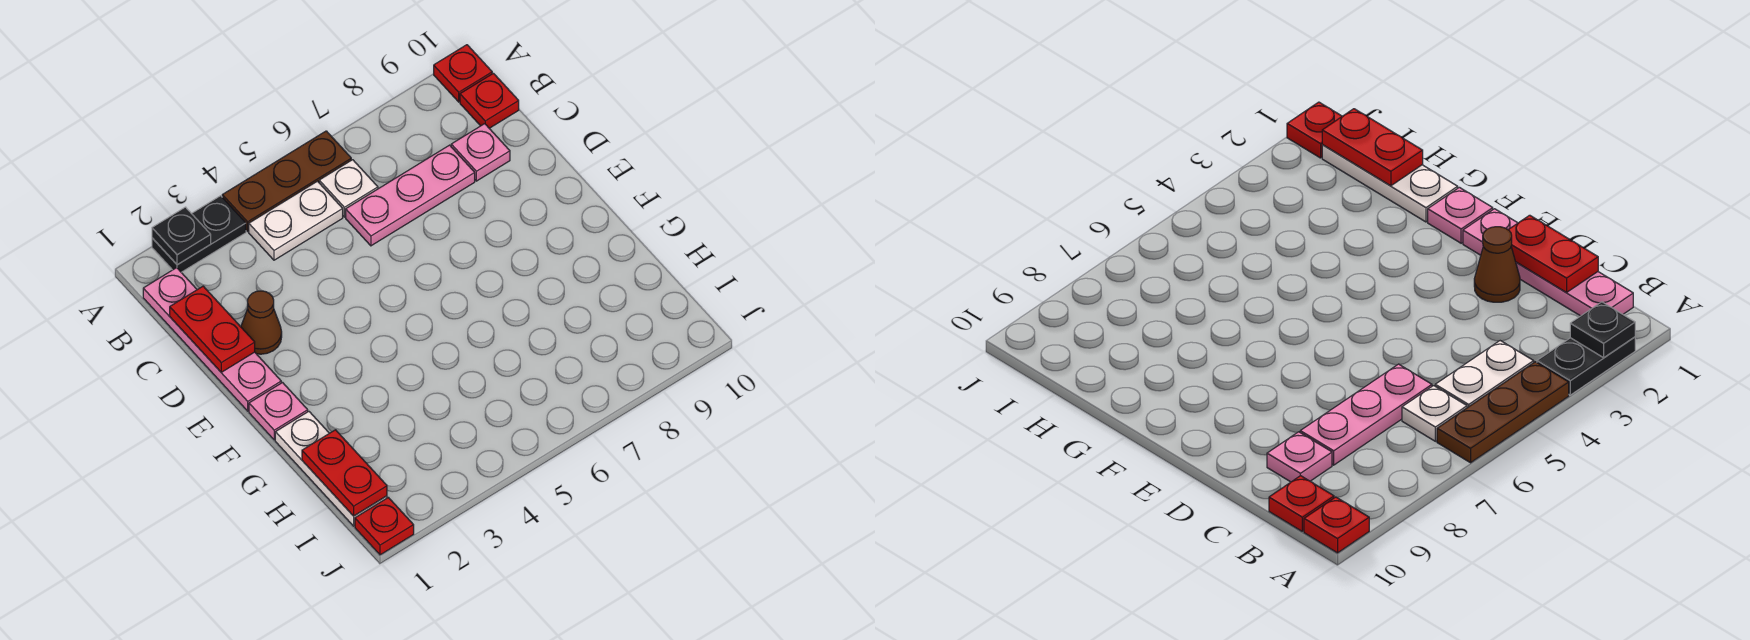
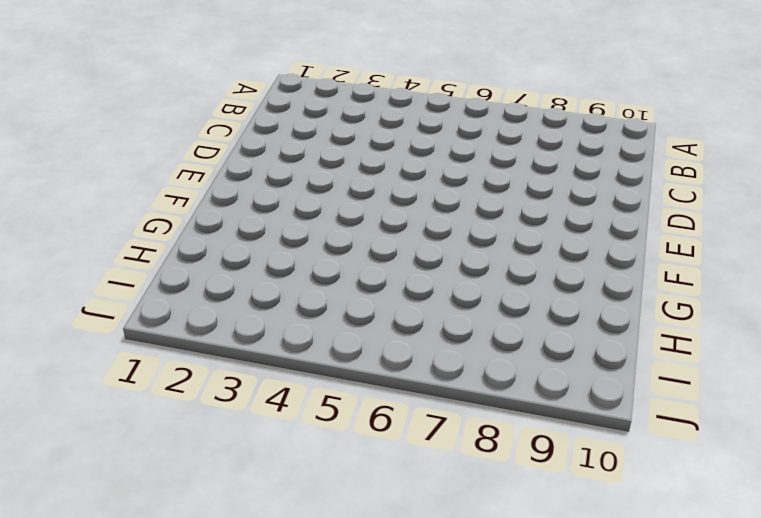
none -> black plate A2:A3 level 1
none -> brown plate A4:A6 level 1
none -> red plate A10 level 1

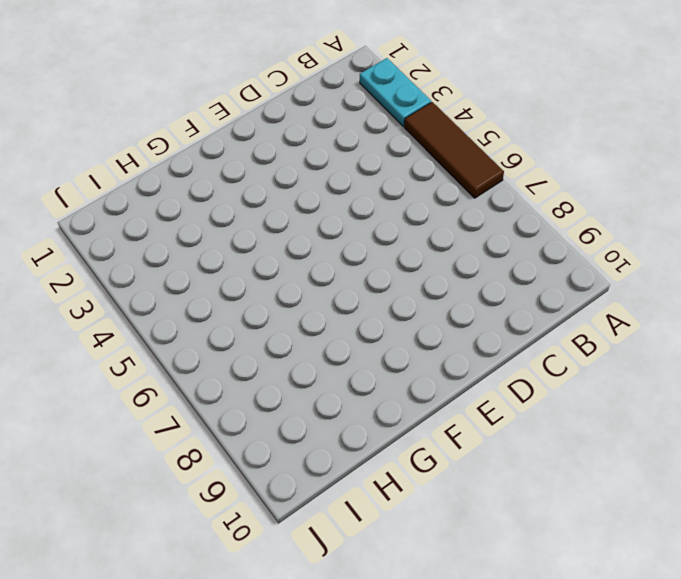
cyan plate A2:A3 level 1 -> black plate A2:A3 level 1
brown tile A4:A6 level 1 -> brown plate A4:A6 level 1
none -> red plate A10 level 1
none -> pink plate B1:E1 level 1
none -> white plate B4:B5 level 1

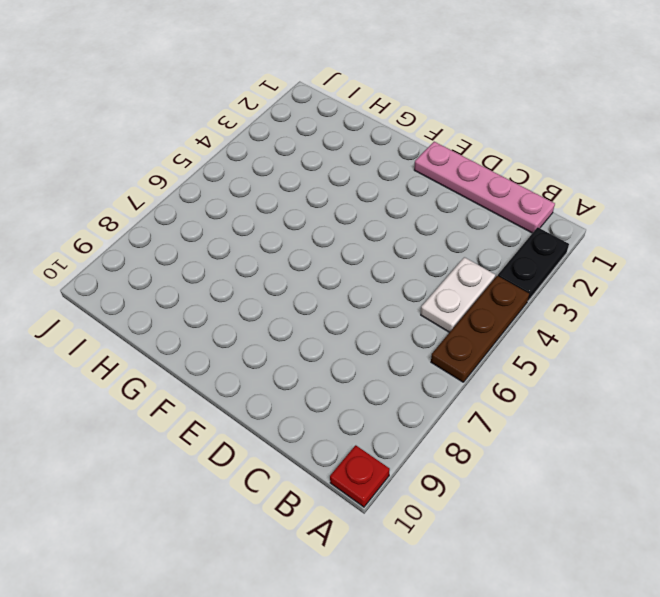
none -> white plate B6 level 1
none -> red plate B10 level 1
none -> pink plate C6:C8 level 1

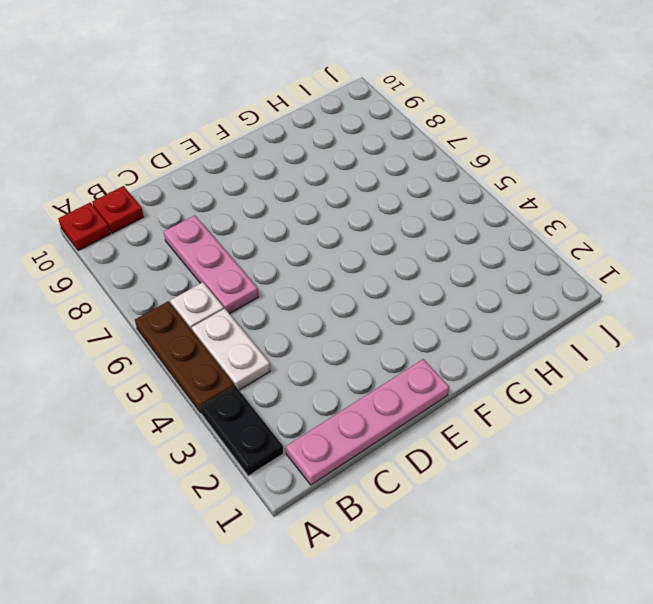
none -> pink plate C9 level 1
none -> brown cone D2 level 1
none -> pink plate F1 level 1

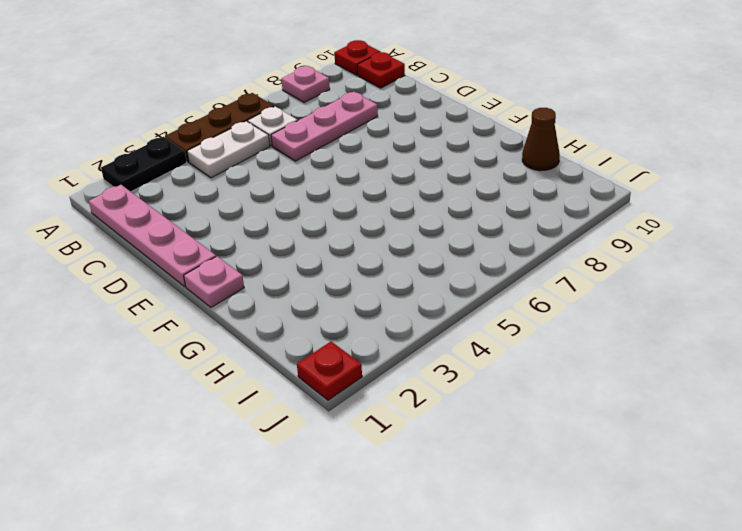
pink plate A8 level 1 -> pink plate C9 level 1
brown cone H10 level 1 -> brown cone D2 level 1
none -> white plate G1:I1 level 1
none -> black plate A2 level 2
none -> red plate C1:D1 level 2

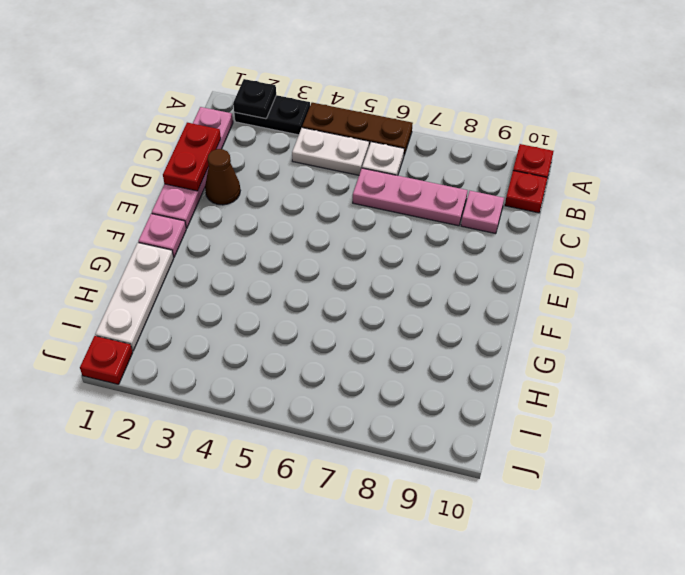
none -> red plate H1:I1 level 2

